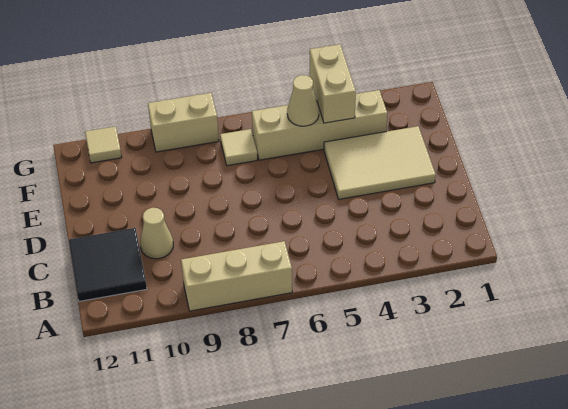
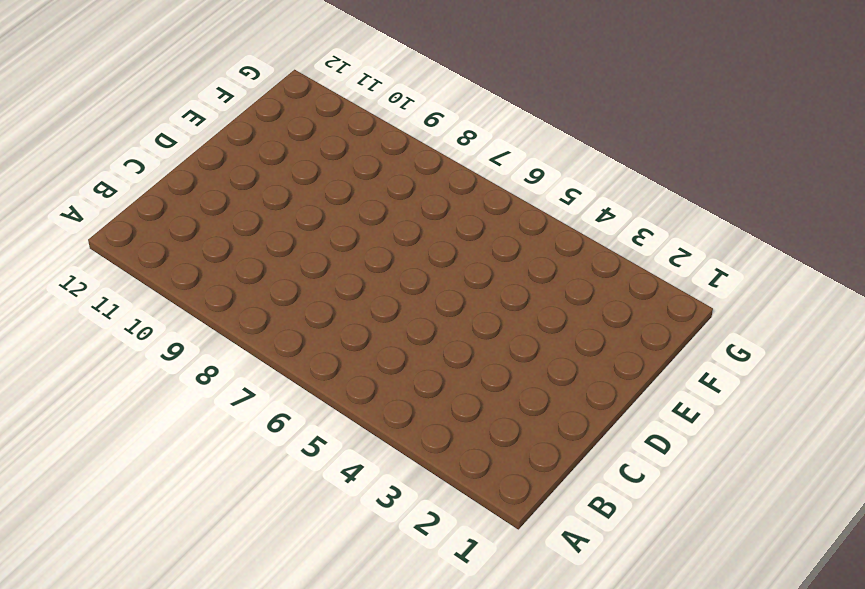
none -> tan brick A7:A9 level 1
none -> black tile B11:C12 level 1

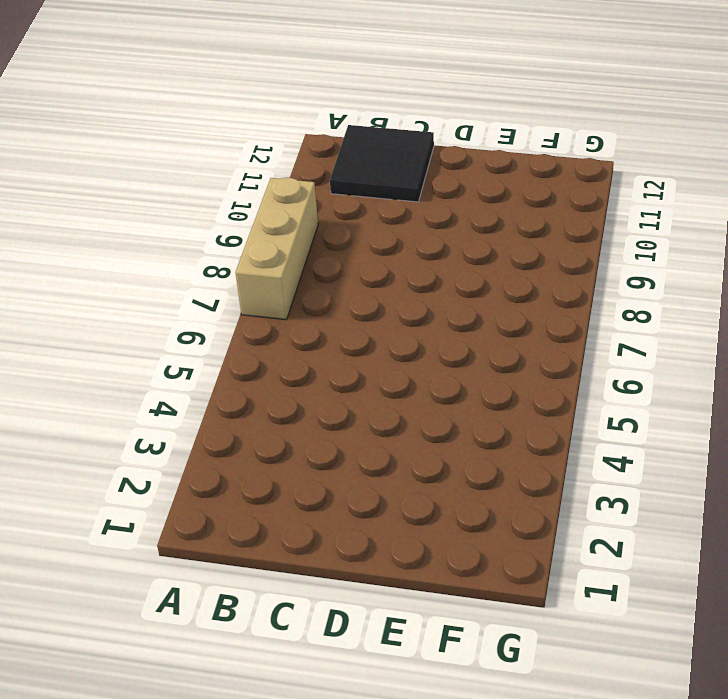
none -> tan cone C10 level 1
none -> tan tile D2:E4 level 1

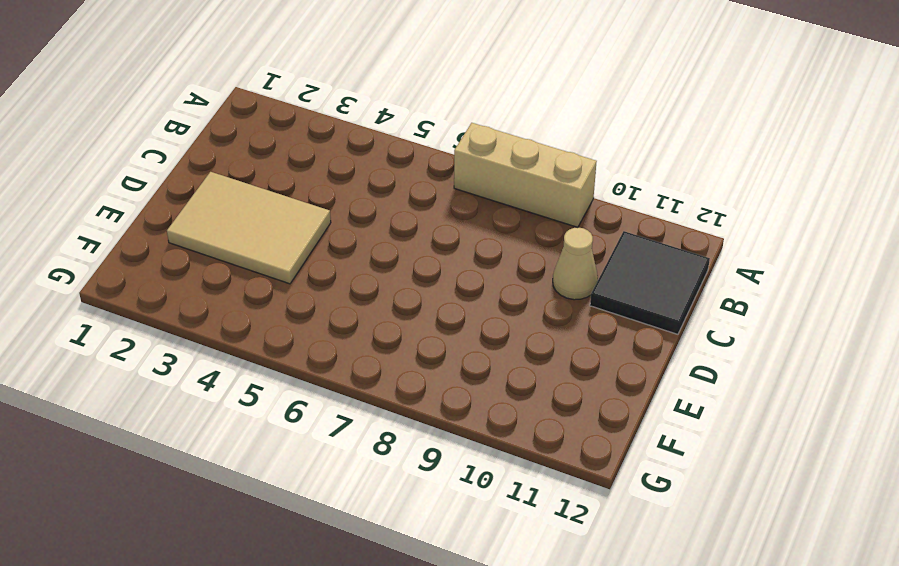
none -> tan brick F3:F6 level 1
none -> tan tile F7 level 1

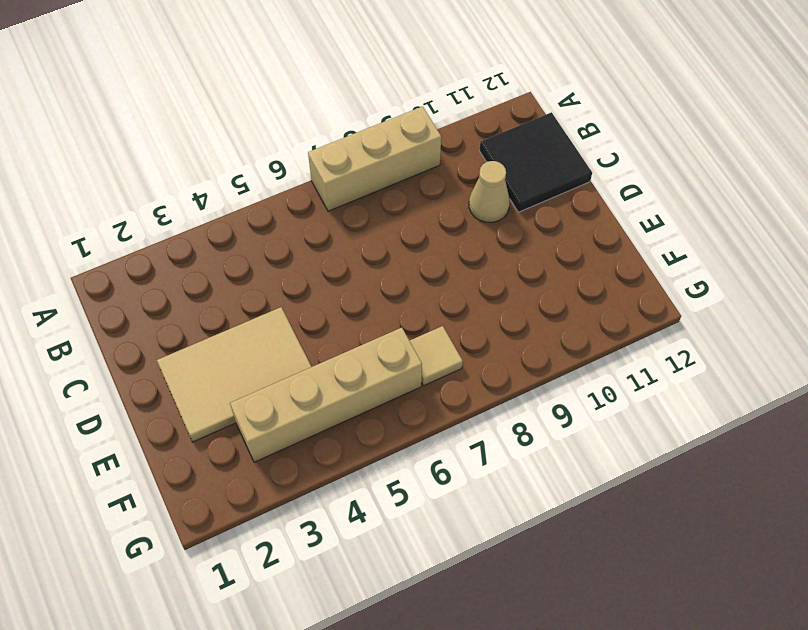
none -> tan brick G8:G9 level 1
none -> tan tile G11 level 1

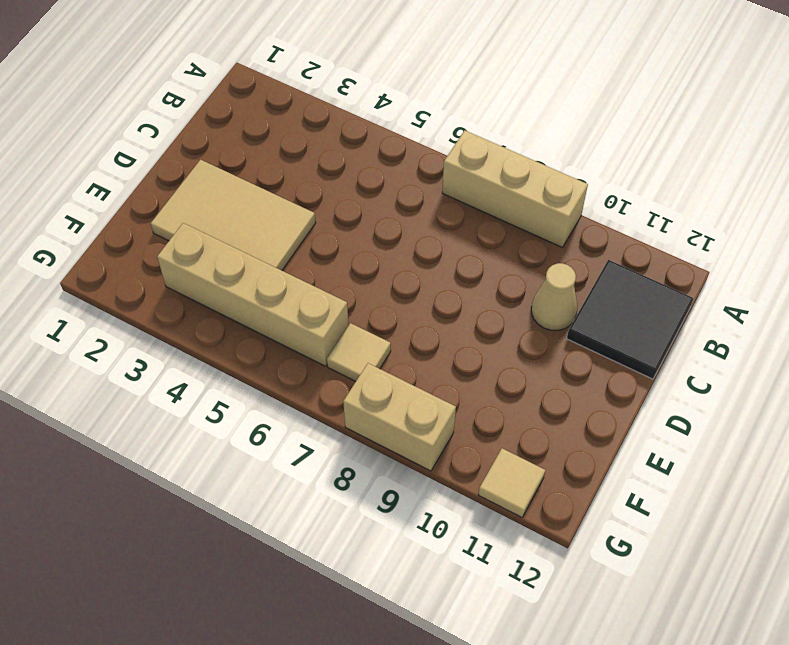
none -> tan brick F4:G4 level 2
none -> tan cone F5 level 2

